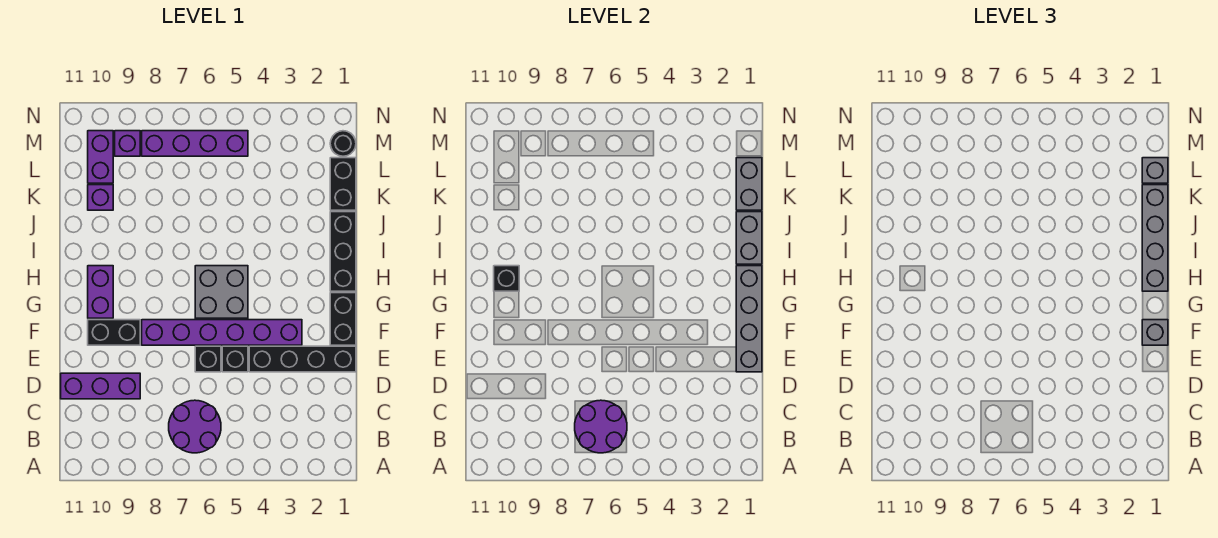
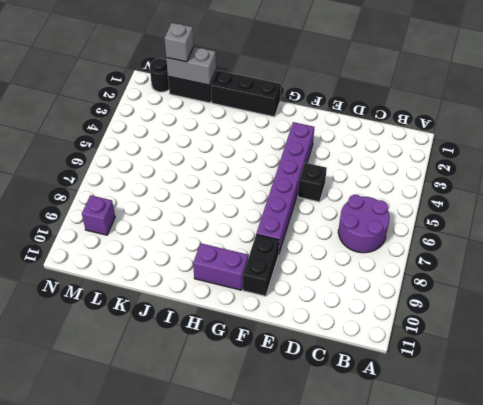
none -> purple brick D9:D11 level 1
none -> black brick E1:E4 level 1
none -> black brick E6 level 1

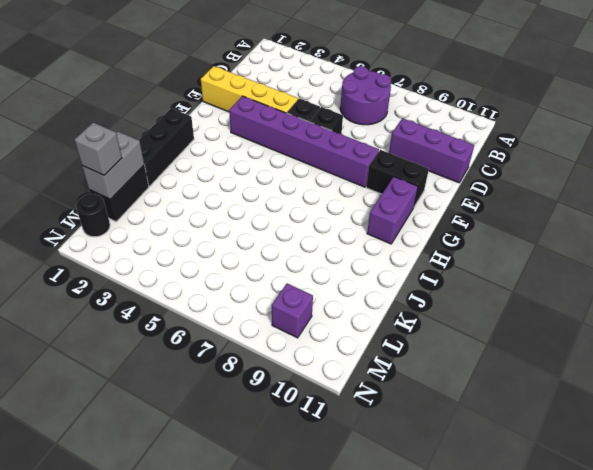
yellow brick E1:E4 level 1 -> black brick E1:E4 level 1
none -> black brick F1:G1 level 1
none -> grey brick G5:H6 level 1
none -> purple brick K10 level 1

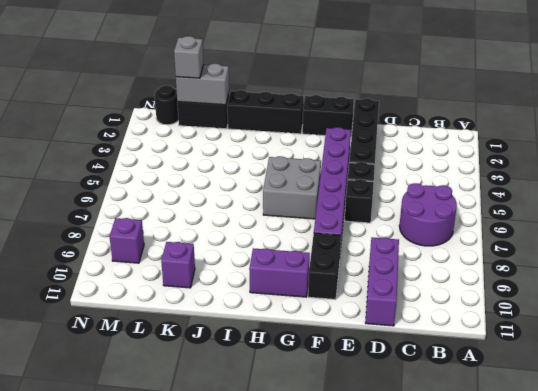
none -> purple brick L10:M10 level 1
none -> purple brick M5:M8 level 1
none -> purple round brick B6:C7 level 2

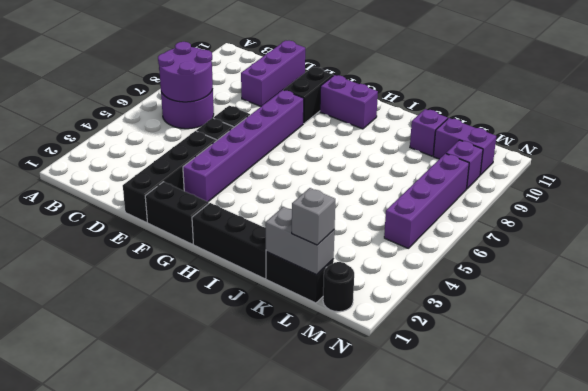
none -> grey brick G5:H6 level 1
none -> grey brick E1:H1 level 2
none -> black brick H10 level 2

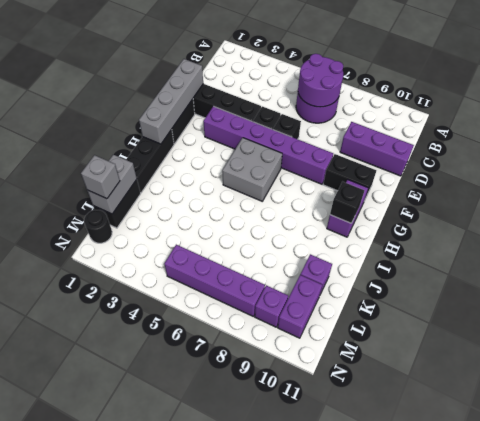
none -> grey brick I1:J1 level 2
none -> grey brick F1 level 3
none -> grey brick H1:K1 level 3

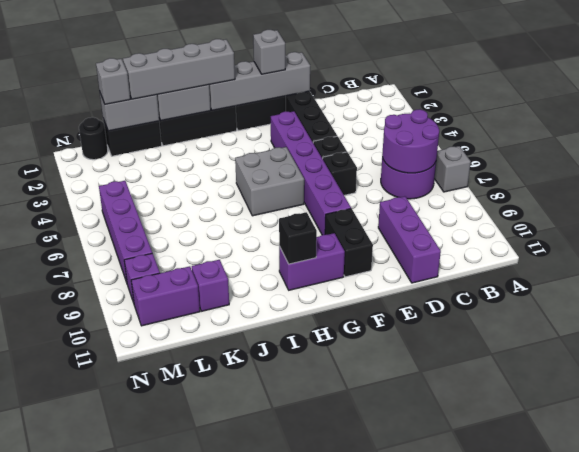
grey brick A7 level 1 -> none

